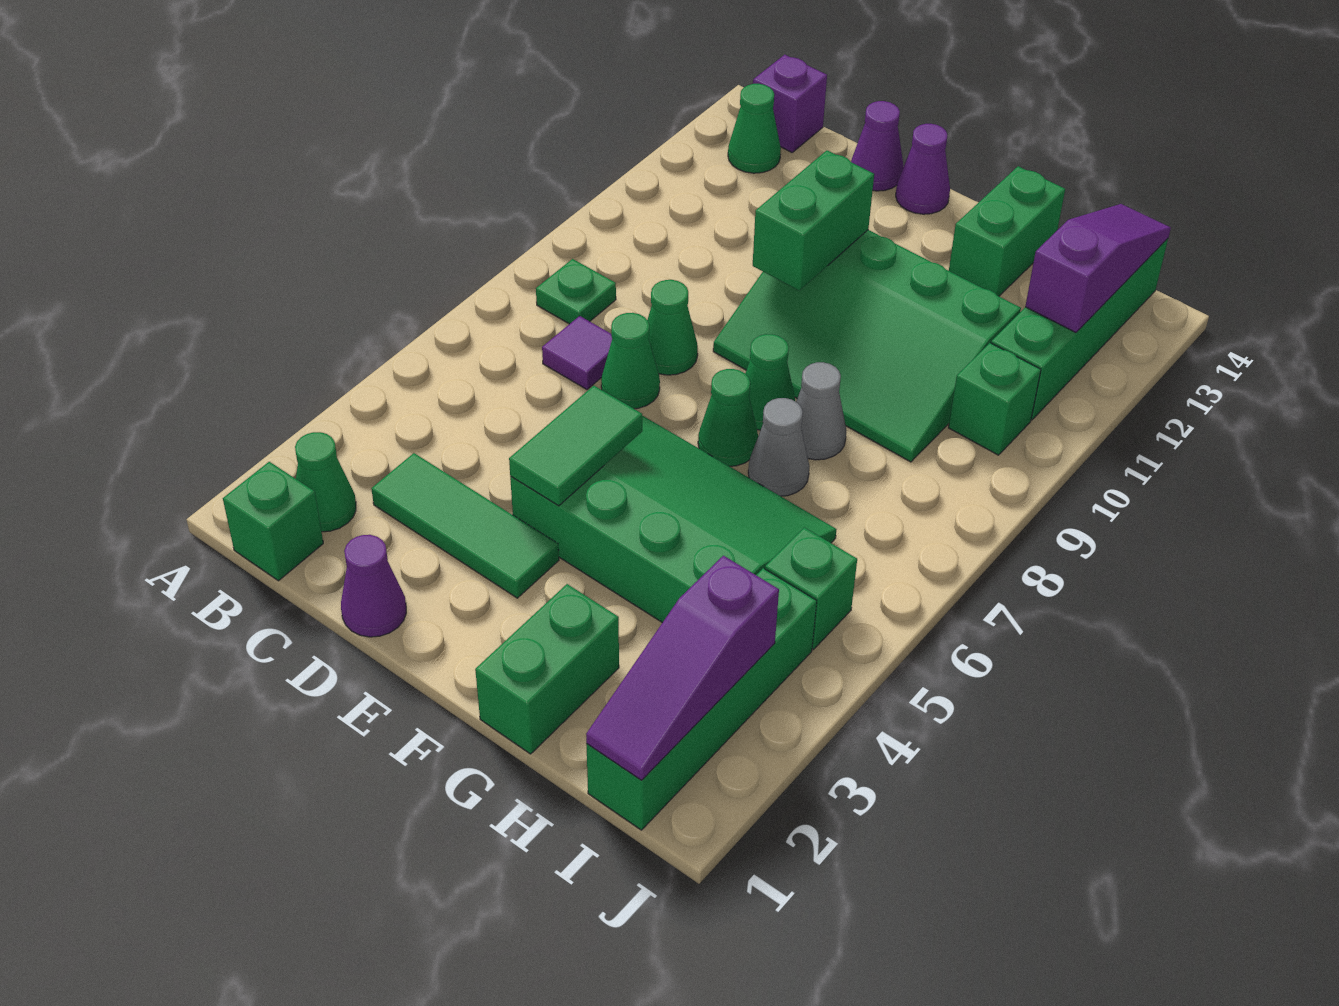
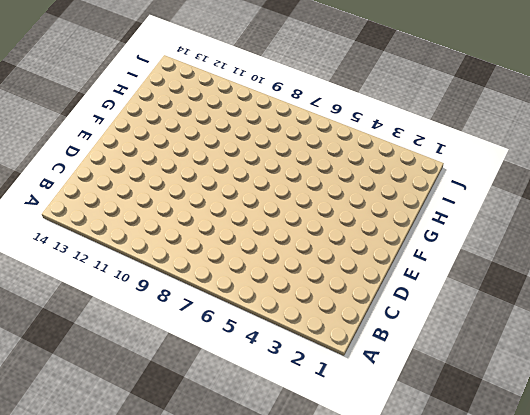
none -> green brick B1 level 1
none -> green cone B2 level 1
none -> green plate B8 level 1

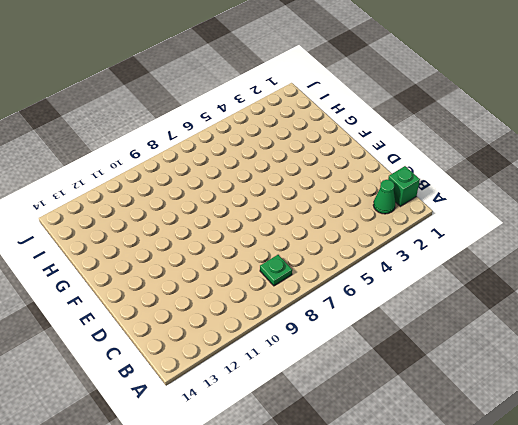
none -> green cone B13 level 1
none -> purple brick B14 level 1
none -> green tile C3:E3 level 1

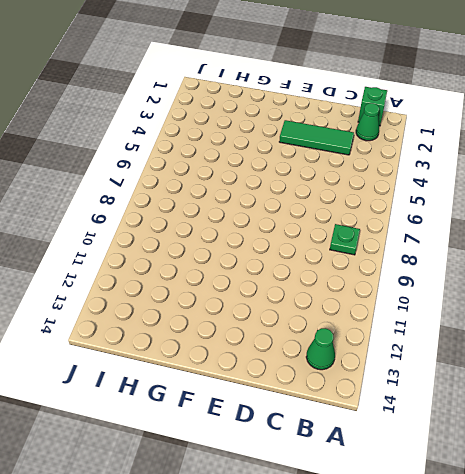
none -> purple brick B14 level 1
none -> purple tile C7 level 1
none -> purple cone D1 level 1

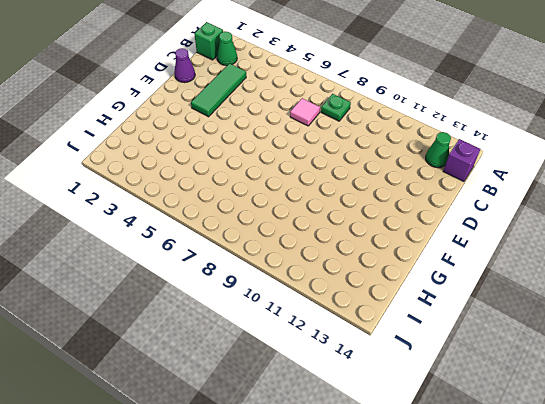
pink tile C7 level 1 -> purple tile C7 level 1
none -> green cone D7 level 1
none -> green cone D8 level 1
none -> purple cone D14 level 1

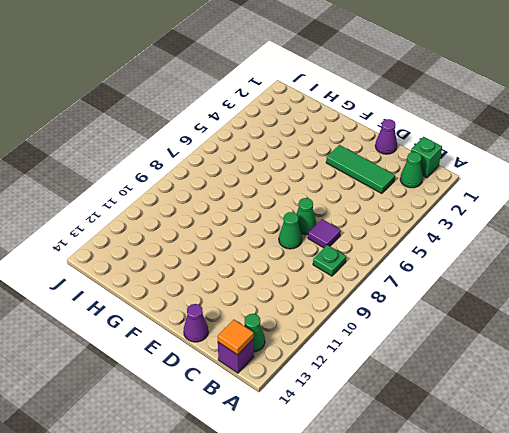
orange tile B14 level 2 -> none
none -> green slope E4:H6 level 1 top 4
none -> green slope E9:H11 level 1 top 11
none -> purple cone E14 level 1

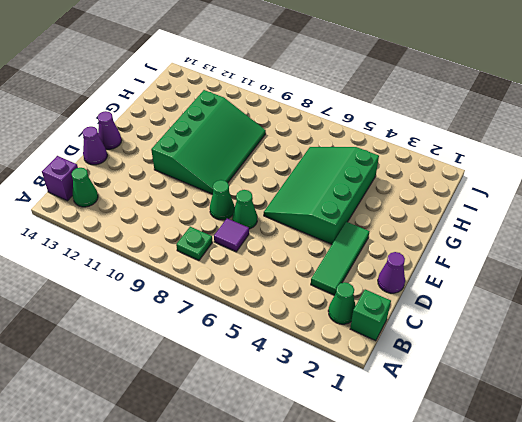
none -> green cone F7 level 1
none -> green cone F8 level 1
none -> green brick G1:G2 level 1

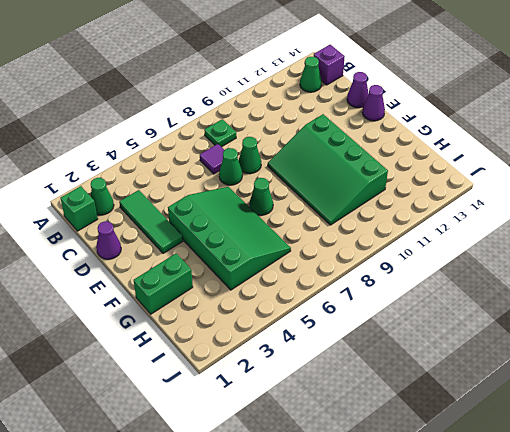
none -> green cone F8 level 1
none -> grey cone G7 level 1
none -> grey cone G8 level 1

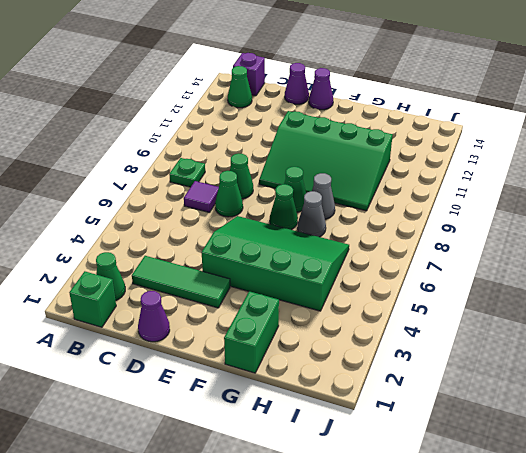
none -> green brick G13:G14 level 1
none -> green brick I1:I4 level 1
none -> green brick I5 level 1

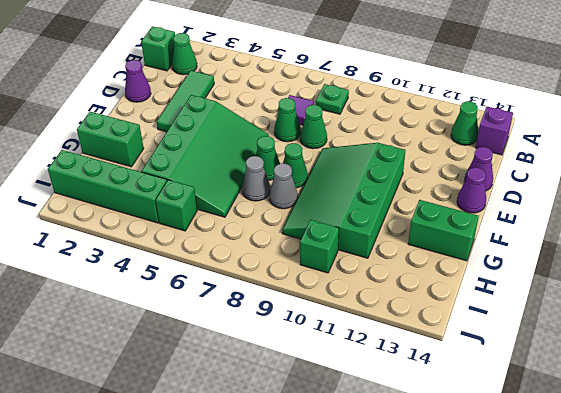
none -> green brick I11:I14 level 1
none -> green tile E4:E5 level 2
none -> green brick E10:E11 level 2

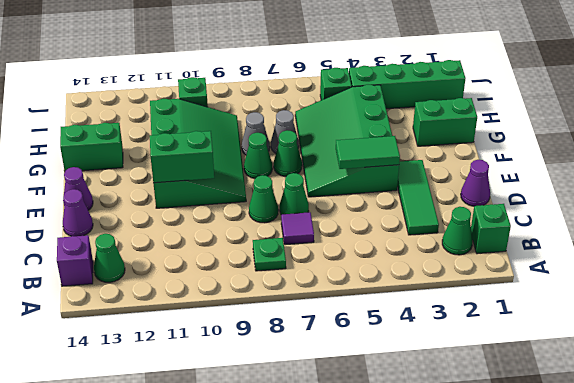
none -> green brick I11:I14 level 1
none -> purple slope I1:I3 level 2 top 3
none -> purple slope I12:I14 level 2 top 12

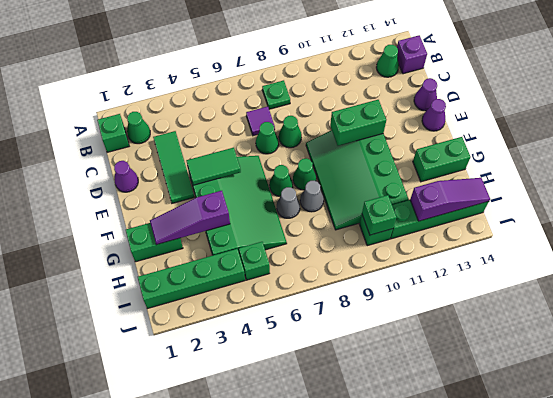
purple slope G2:G4 level 2 top 4 -> purple slope I1:I3 level 2 top 3
green brick I10 level 2 -> none

